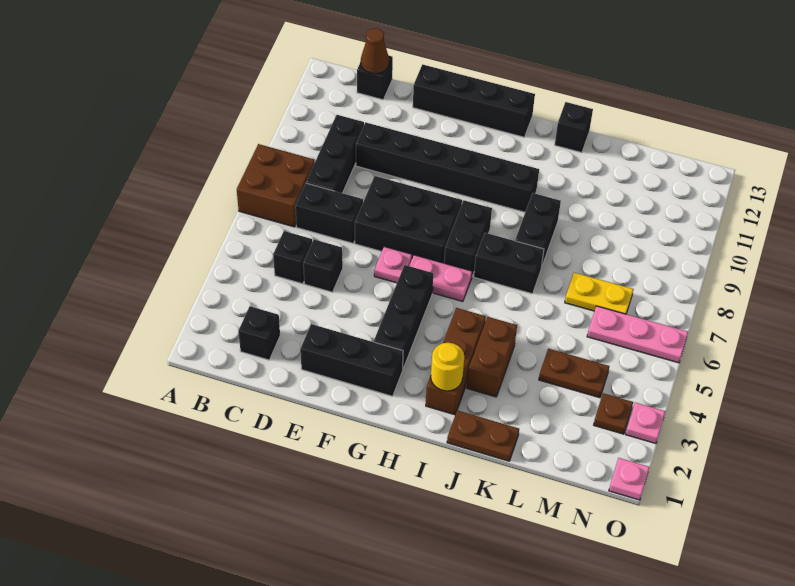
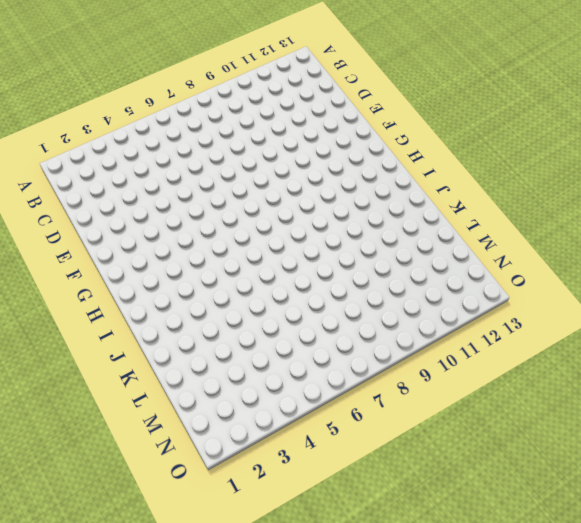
none -> brown brick A7:B8 level 1
none -> black brick C2 level 1
none -> black brick C5 level 1

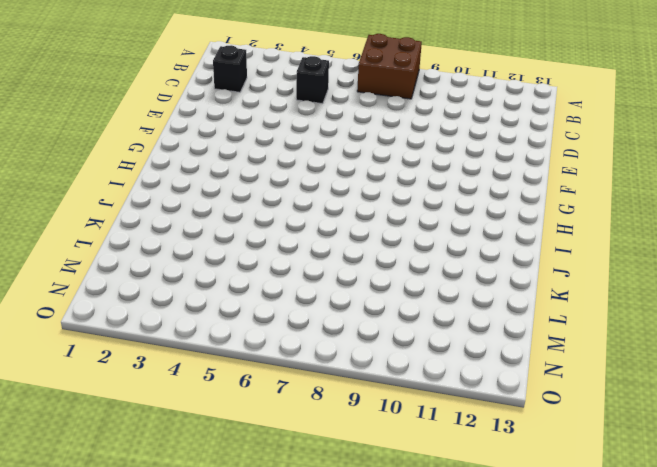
none -> black brick C7:D7 level 1
none -> black brick C8:C10 level 1
none -> black brick C13 level 1

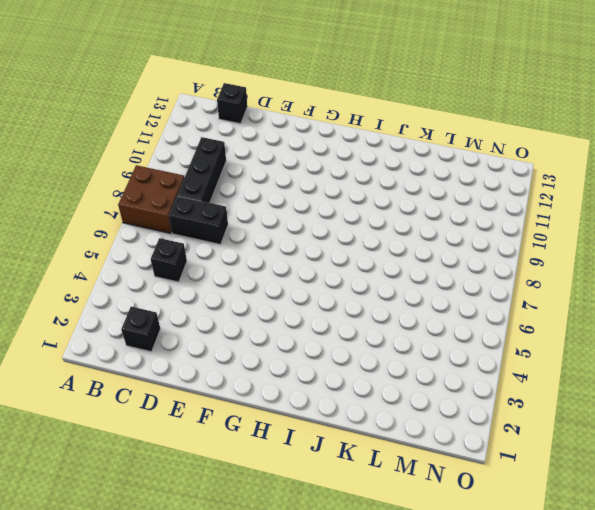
none -> black brick D5 level 1
none -> black brick D10:I10 level 1
none -> black brick E2:G2 level 1

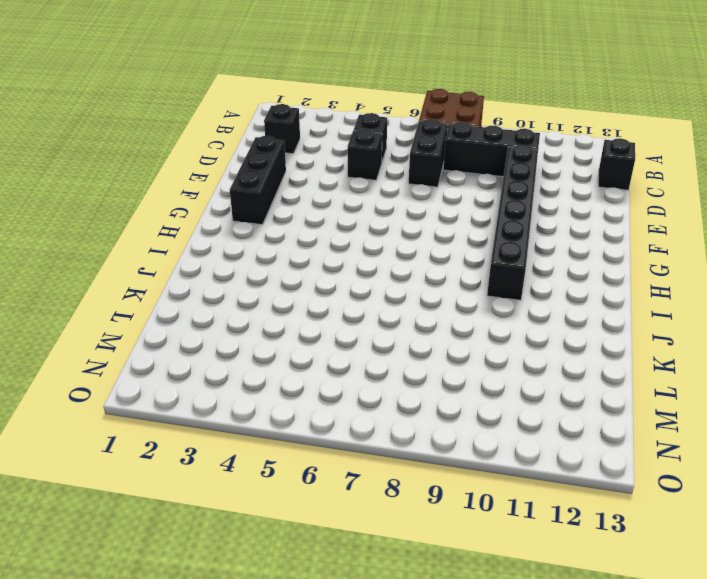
none -> black brick E7:G8 level 1
none -> black brick E13:H13 level 1
none -> pink plate F6 level 1

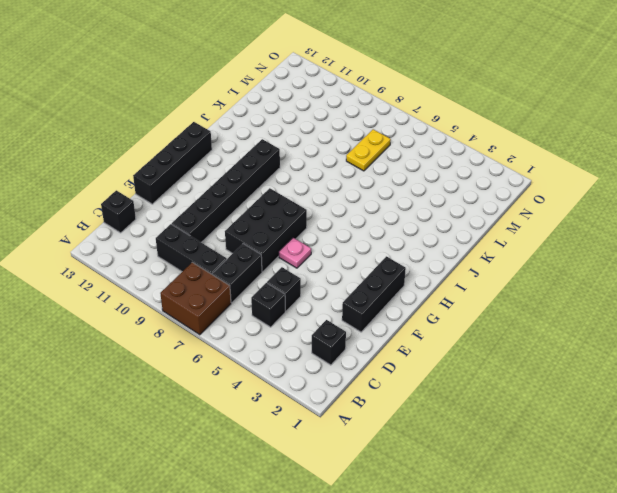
none -> black brick G3:G5 level 1
none -> pink plate G6:H6 level 1
none -> black brick H7:H8 level 1

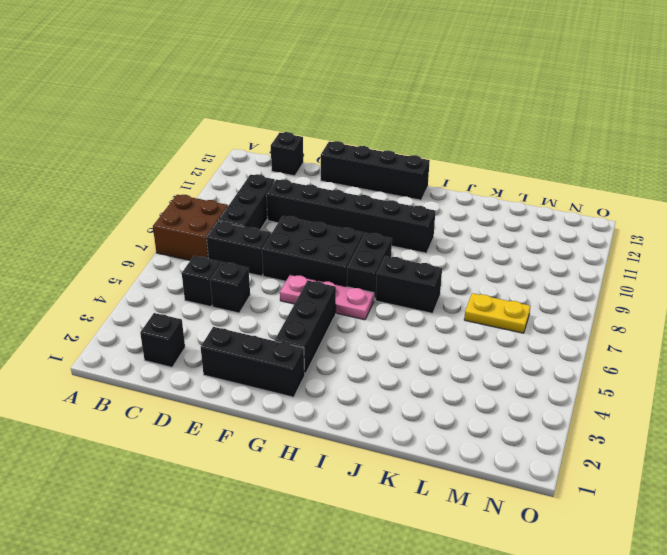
none -> brown brick I2:I4 level 1
none -> brown plate J1:K1 level 1
none -> brown brick J3:J4 level 1

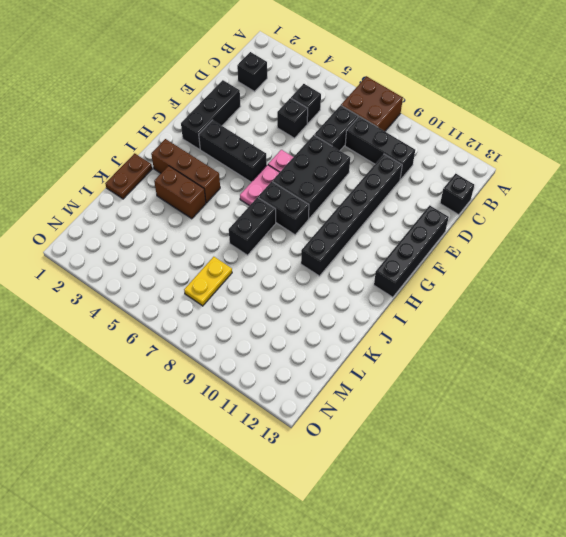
none -> black brick J8:J9 level 1
none -> black brick J13 level 1
none -> brown plate L4:M4 level 1

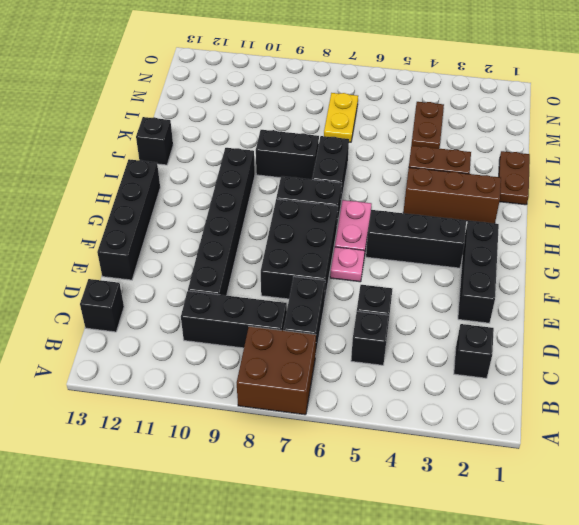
none -> pink plate M6:O6 level 1
none -> brown plate N3 level 1
none -> pink plate O1 level 1

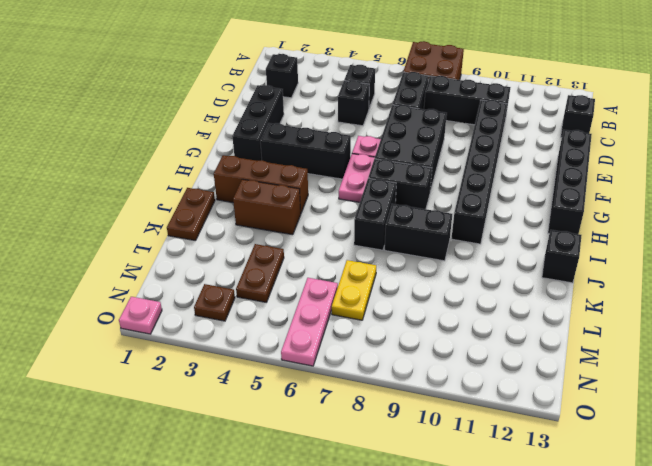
none -> pink plate O3 level 1
none -> brown cone C13 level 2
none -> yellow round brick I2 level 2

